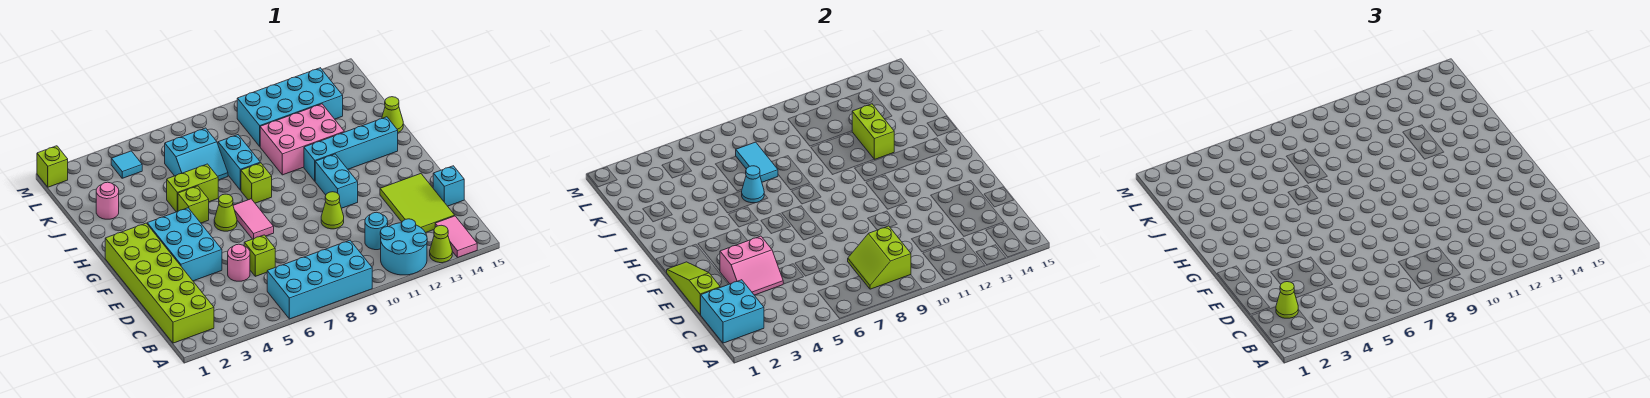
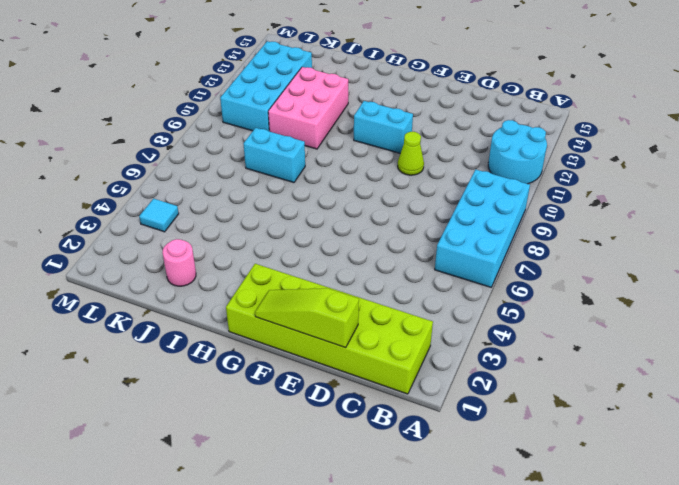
none -> lime cone A13 level 1
none -> pink tile A14:B14 level 1
none -> cyan round brick C11 level 1
none -> lime tile C13:E14 level 1

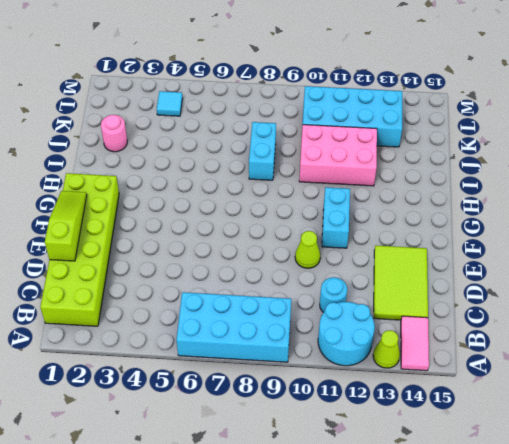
none -> pink round brick D5 level 1
none -> lime brick D6 level 1
none -> cyan brick D15 level 1
none -> cyan brick E3:G4 level 1

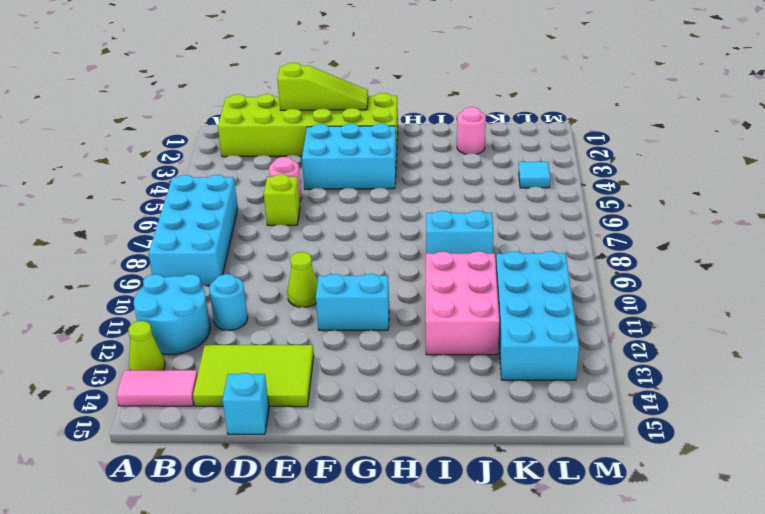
none -> pink tile F7:G7 level 1
none -> lime cone G6 level 1
none -> lime brick H5 level 1
none -> lime brick H8 level 1

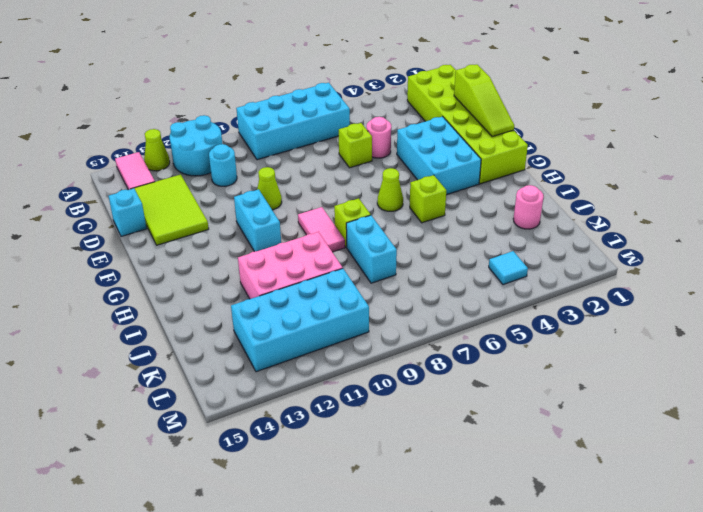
pink tile G9:H9 level 1 -> pink tile F7:G7 level 1
none -> cyan brick H11:H14 level 1
none -> lime brick I5:I6 level 1
none -> lime cone I15 level 1
none -> cyan slope J6:K7 level 1 top K

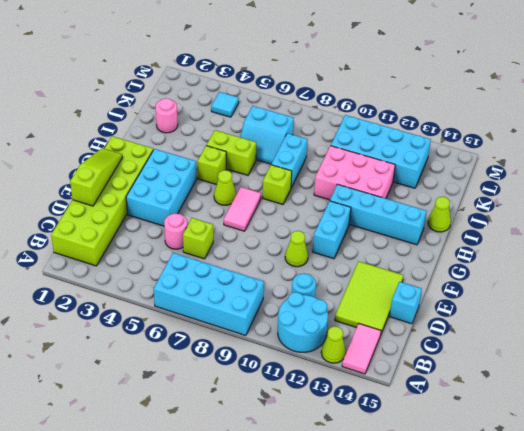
none -> lime brick M1 level 1
none -> cyan brick B1:C2 level 2
none -> lime slope B8:C9 level 2 top 9
none -> pink slope D3:E4 level 2 top E

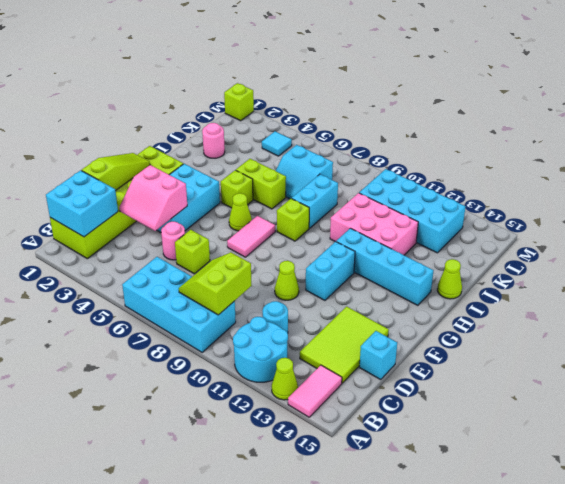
none -> cyan cone I6 level 2
none -> lime brick I12:J12 level 2
none -> cyan tile J7:K7 level 2
none -> lime cone C2 level 3

